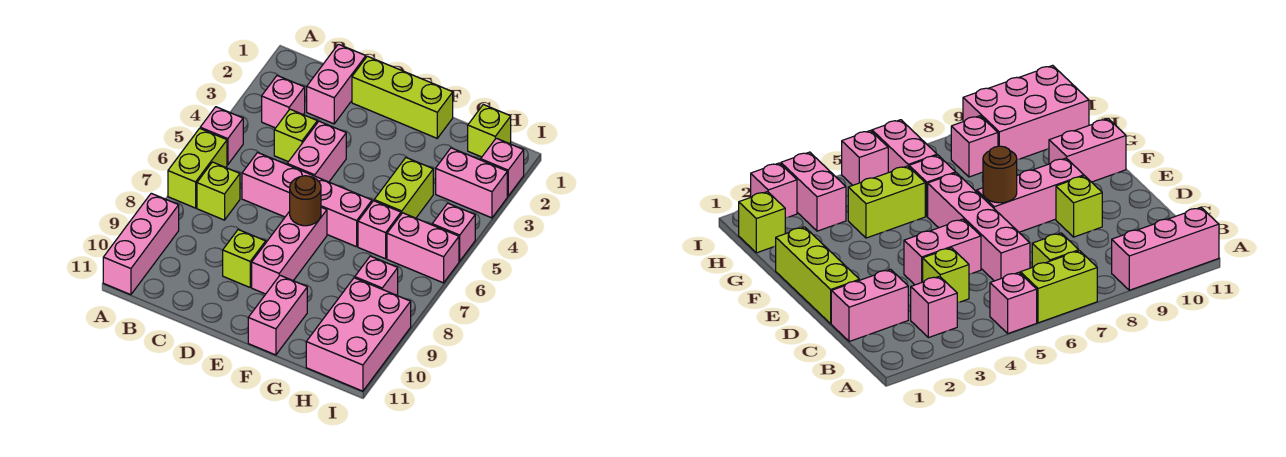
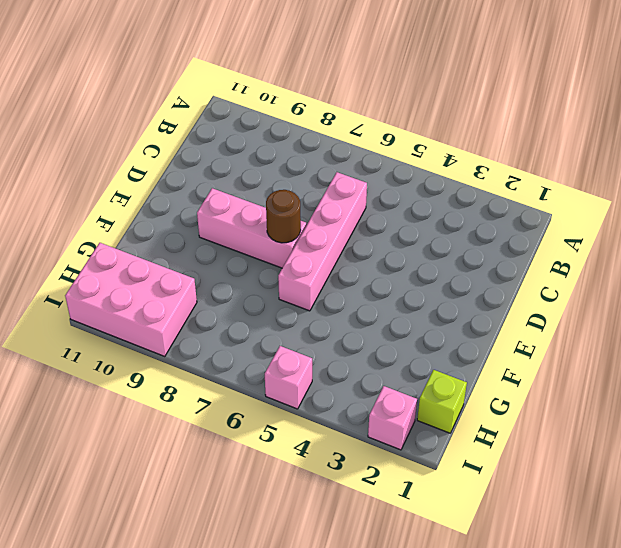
none -> pink brick A5 level 1
none -> lime brick A6:A7 level 1
none -> pink brick A9:A11 level 1

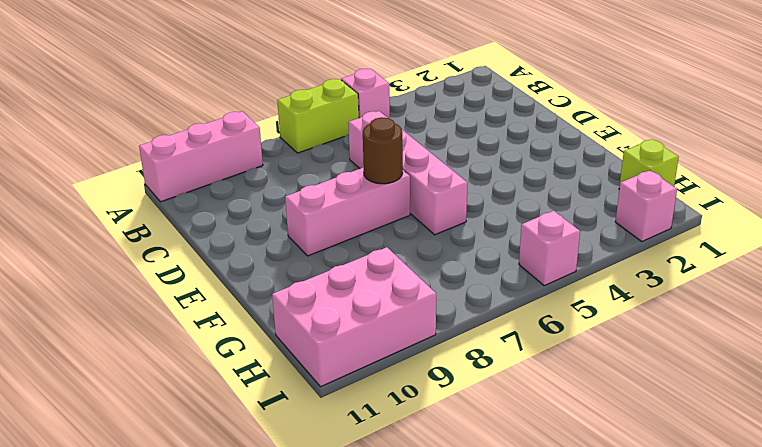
none -> pink brick B3 level 1
none -> lime brick B7 level 1
none -> pink brick C1:C2 level 1

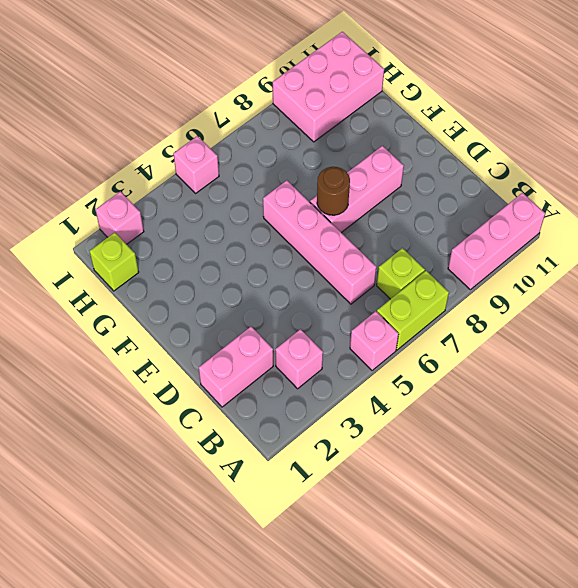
none -> lime brick C4 level 1
none -> lime brick D1:F1 level 1
none -> pink brick D4:D5 level 1

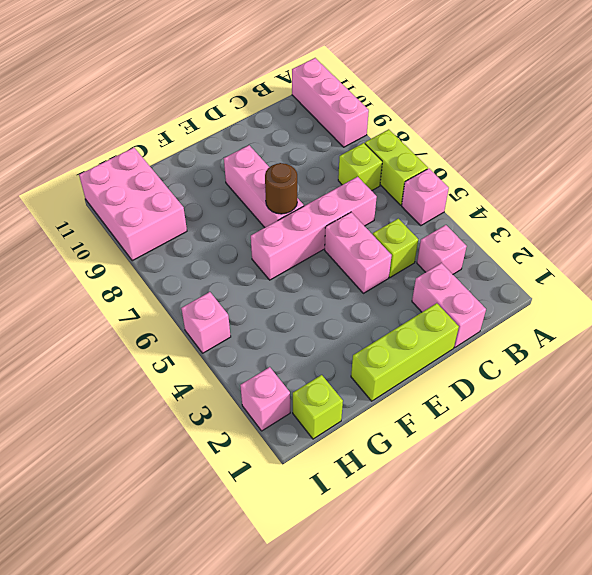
none -> lime brick D9 level 1
none -> pink brick F10:F11 level 1
none -> lime brick G4:G5 level 1

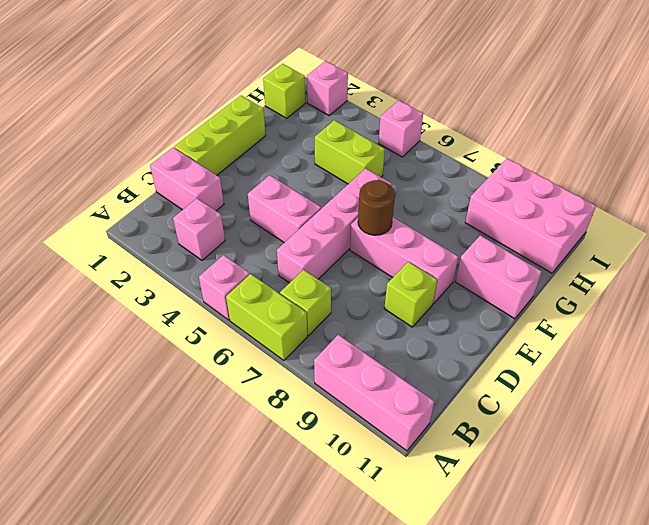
none -> lime brick C4 level 1
none -> pink brick G6 level 1
none -> pink brick H3:I3 level 1

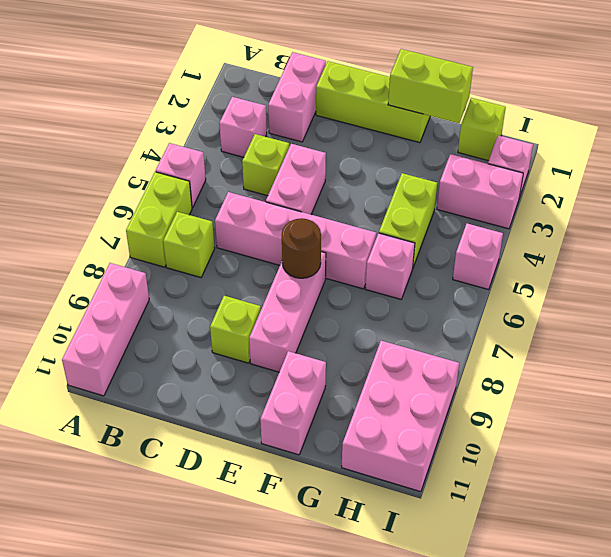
lime brick F1:G1 level 2 -> none
none -> pink brick H6:I6 level 1
none -> pink brick H8 level 1

